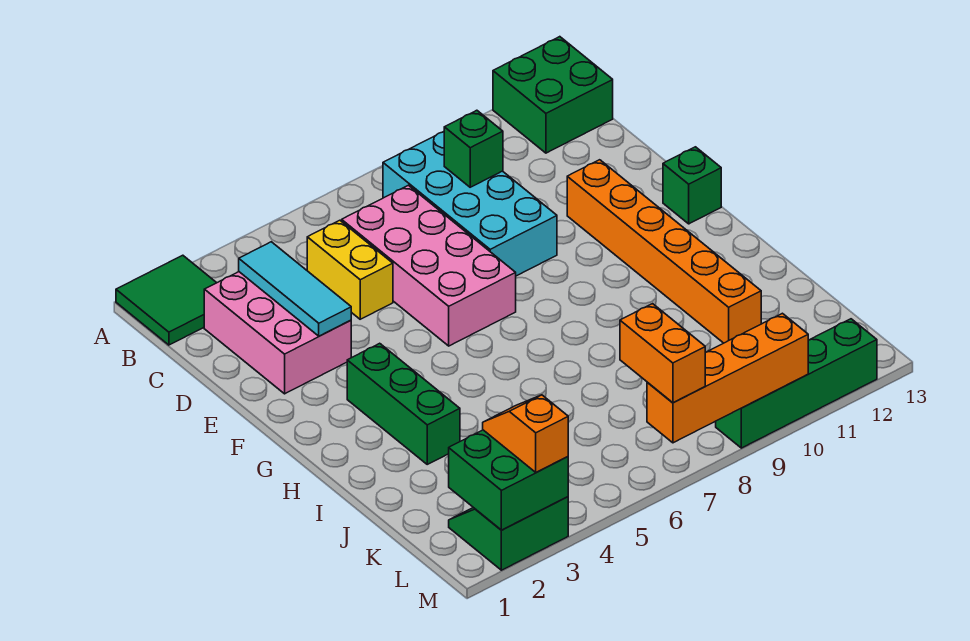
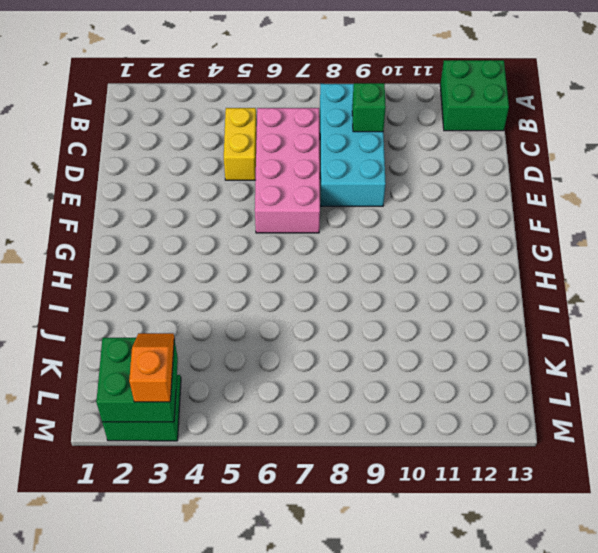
none -> green tile A1:B2 level 1
none -> pink brick C2:E3 level 1
none -> orange brick E11:J11 level 1

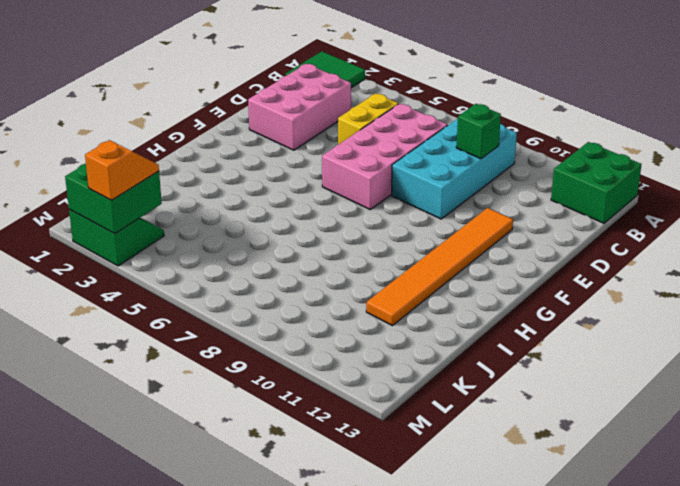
orange tile E11:J11 level 1 -> orange brick E11:J11 level 1
none -> green brick F13 level 1
none -> green brick G3:I3 level 1
none -> green brick M9:M12 level 1

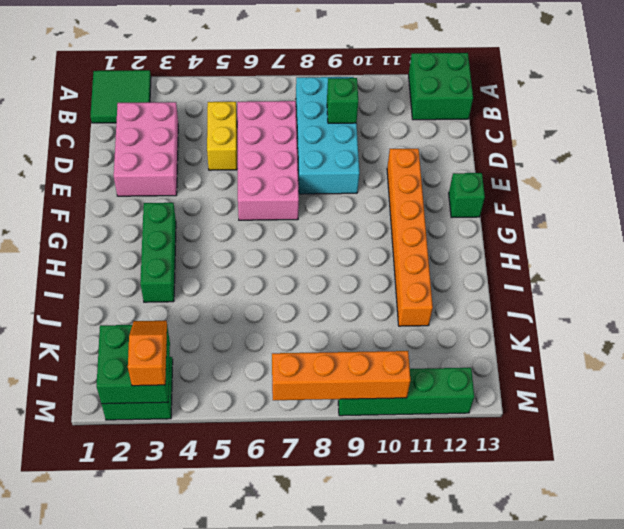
none -> cyan tile C3:E3 level 2
none -> orange brick L7:M7 level 3

